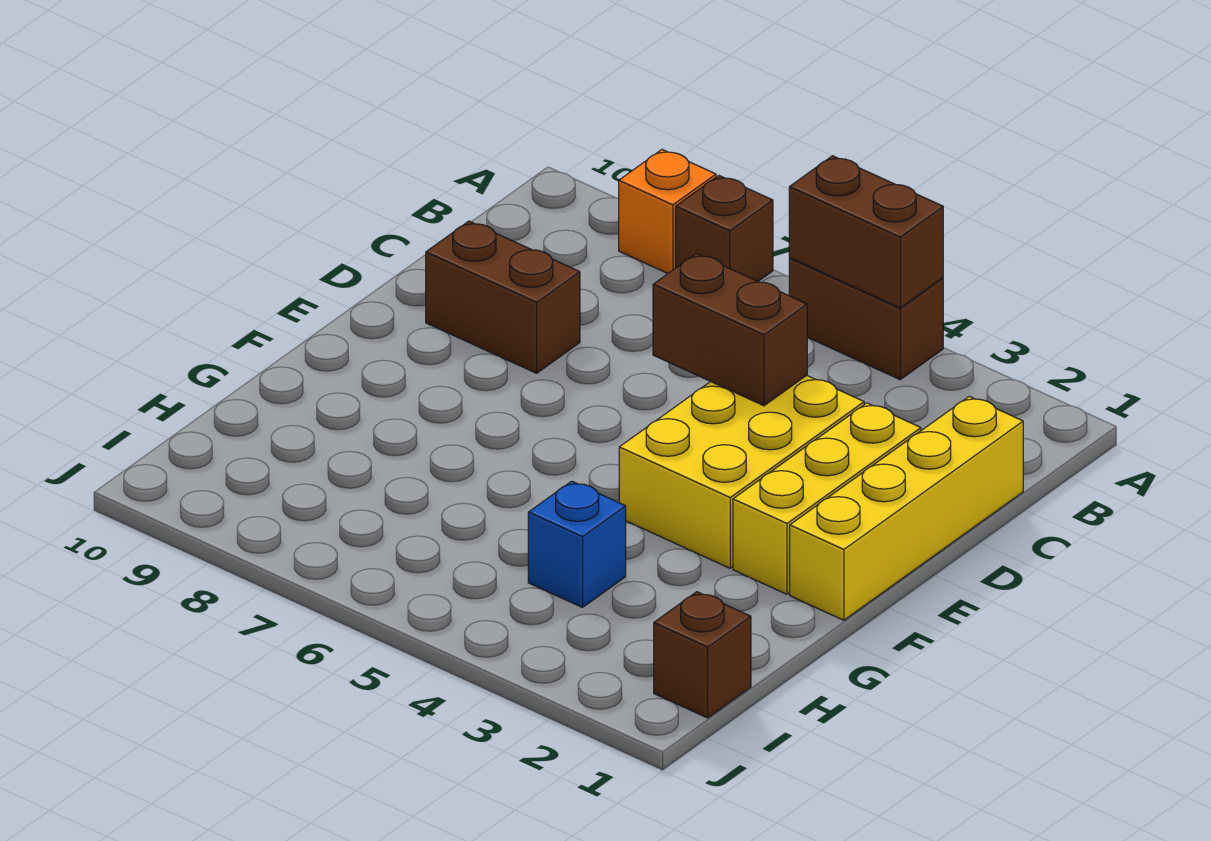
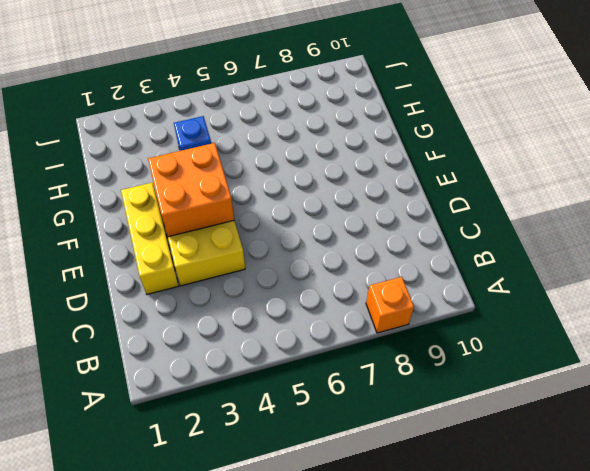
orange brick E3:F4 level 2 -> none
none -> brown brick A4:A5 level 1
none -> brown brick A7 level 1

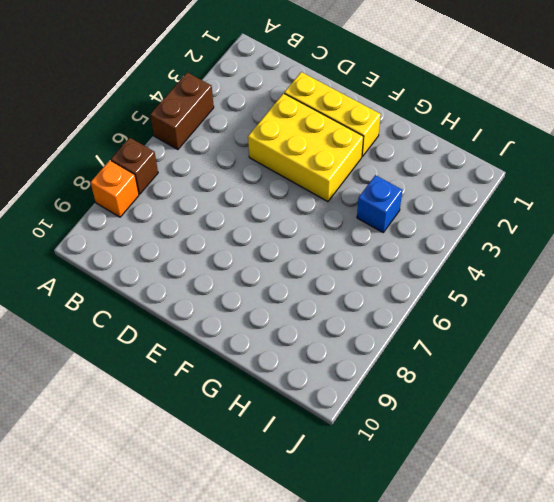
none -> yellow brick C1:F1 level 1
none -> brown brick D8:D9 level 1

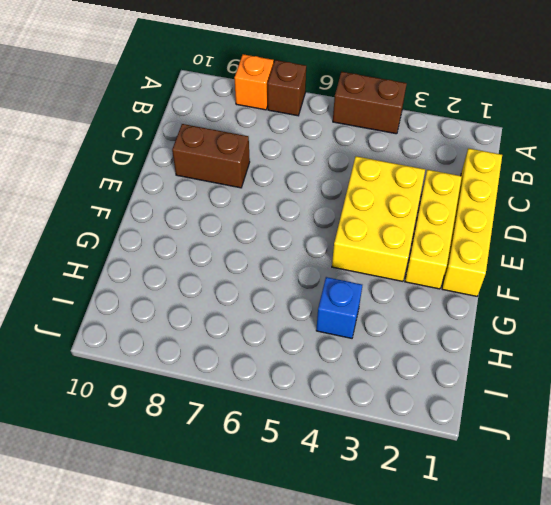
none -> brown brick I1 level 1
none -> brown brick A4:A5 level 2

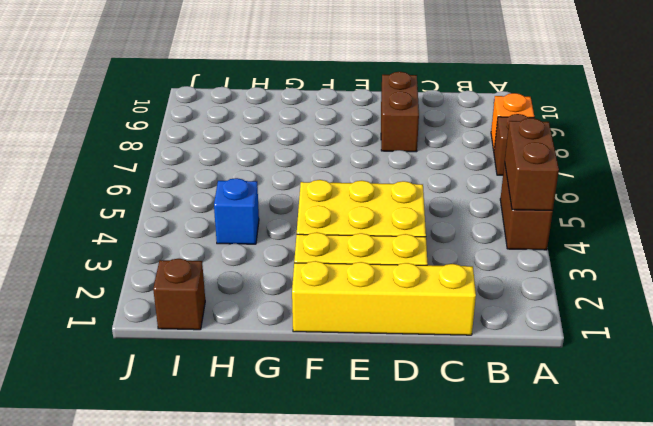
none -> brown brick D4:D5 level 2

